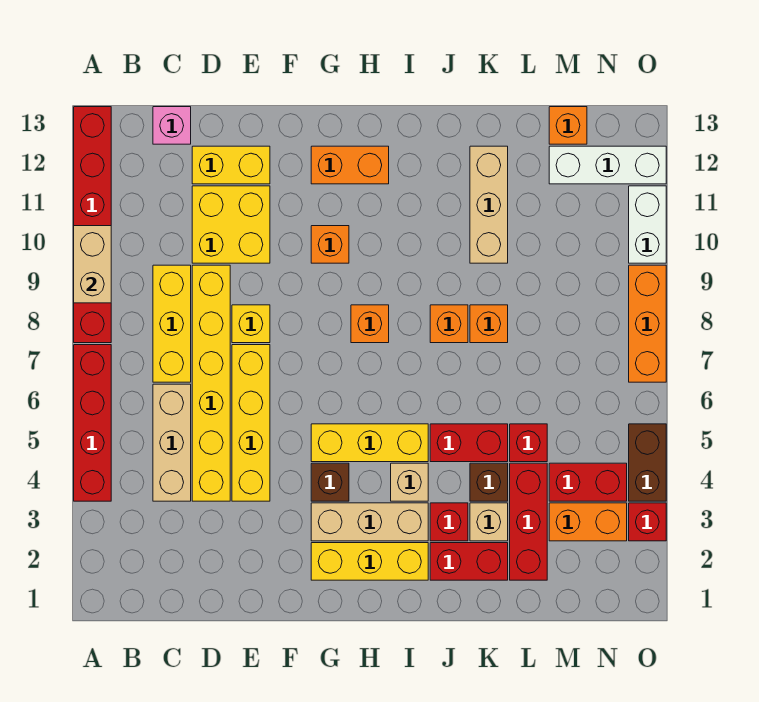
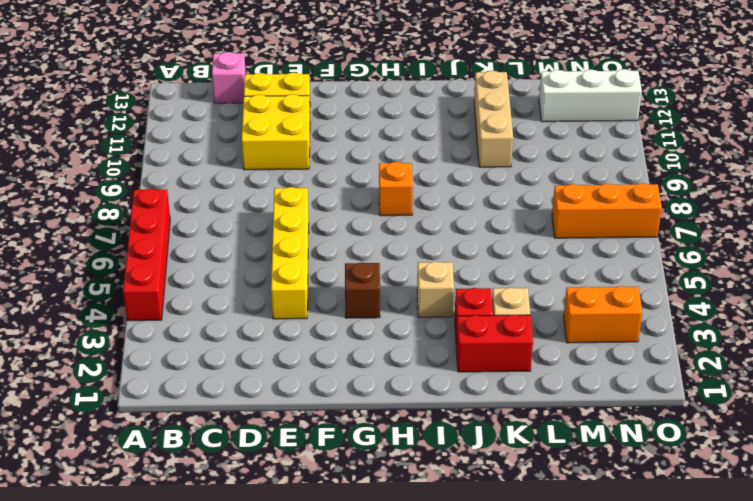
orange brick M7:O7 level 1 -> orange brick O7:O9 level 1
none -> red brick A8:A13 level 1
none -> tan brick C4:C6 level 1
none -> yellow brick C7:C9 level 1
none -> yellow brick D4:D9 level 1

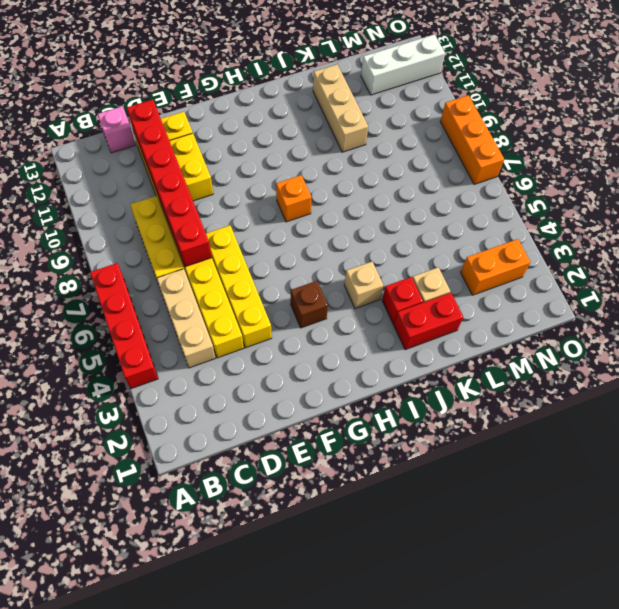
red brick D7:D12 level 2 -> red brick A8:A13 level 1
none -> yellow brick E8 level 1
none -> yellow brick G2:I2 level 1
none -> tan brick G3:I3 level 1
none -> yellow brick G5:I5 level 1

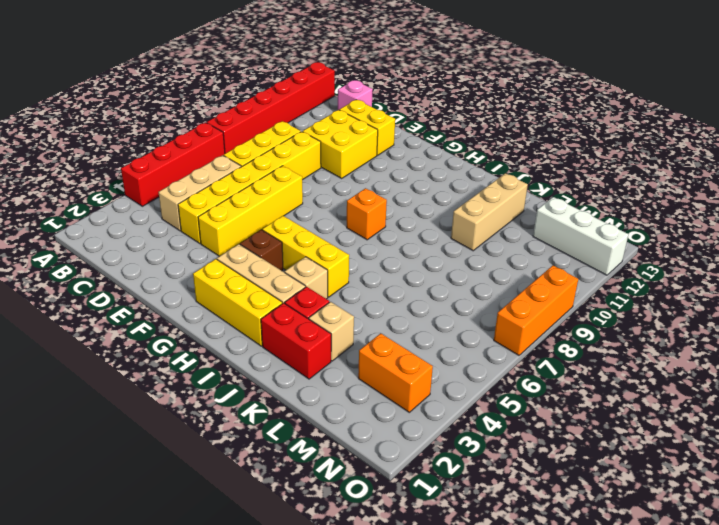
none -> yellow brick E8 level 1
none -> orange brick G10 level 1
none -> orange brick G12:H12 level 1
none -> red brick J5:K5 level 1

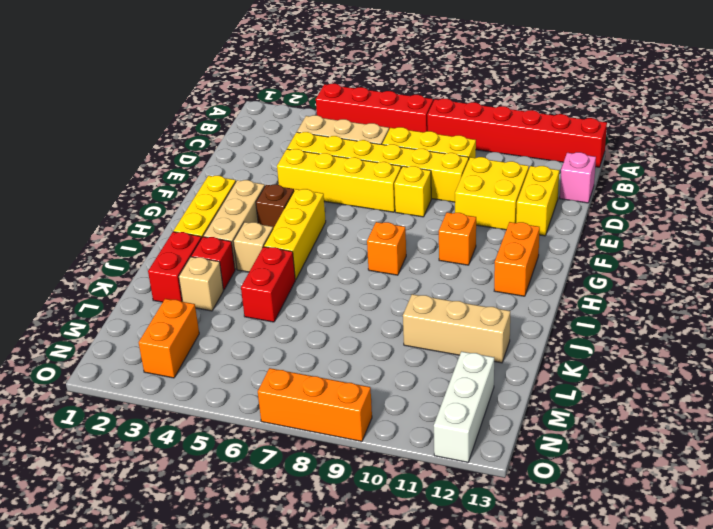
none -> orange brick J8 level 1
none -> brown brick K4 level 1
none -> orange brick K8 level 1
none -> red brick L2:L4 level 1

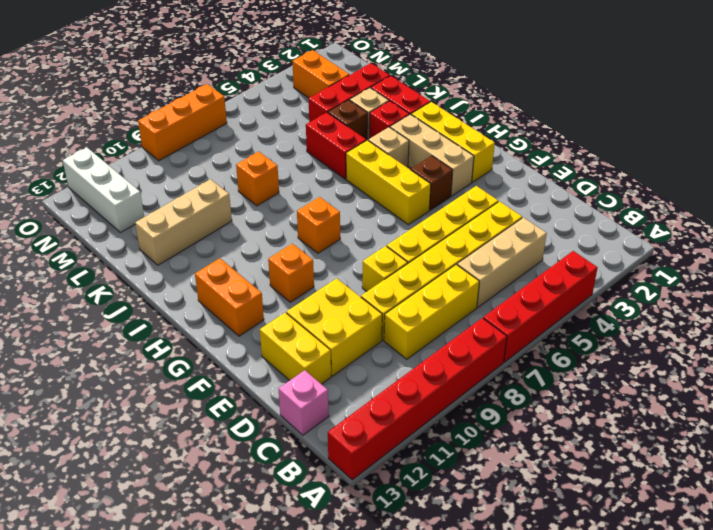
none -> orange brick J8 level 1
none -> red brick L5 level 1
none -> red brick M4:N4 level 1
none -> orange brick M13 level 1

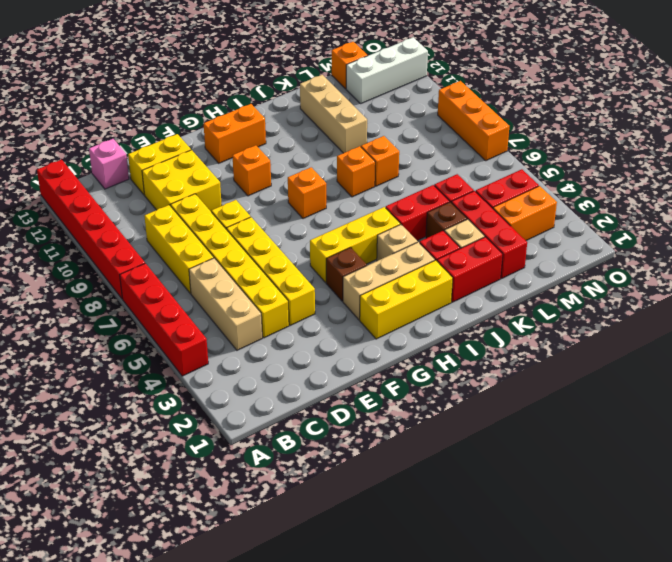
none -> red brick O3 level 1
none -> brown brick O4:O5 level 1
none -> white brick O10:O11 level 1
none -> tan brick A9:A10 level 2

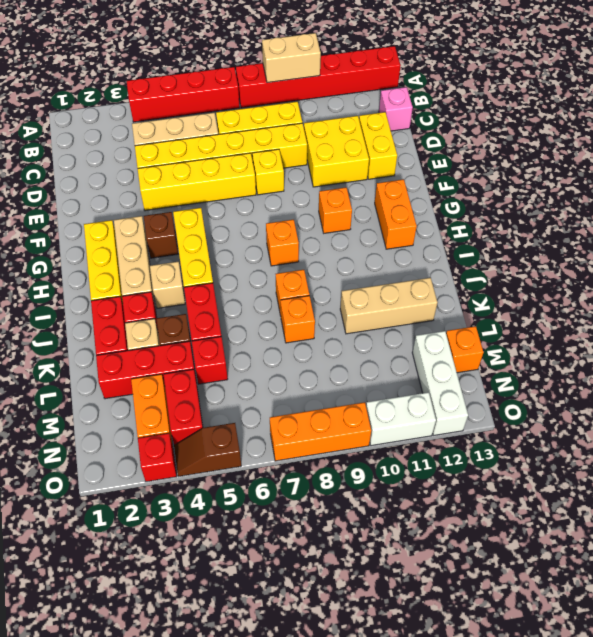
brown slope O4:O5 level 1 top 5 -> brown brick O4:O5 level 1

